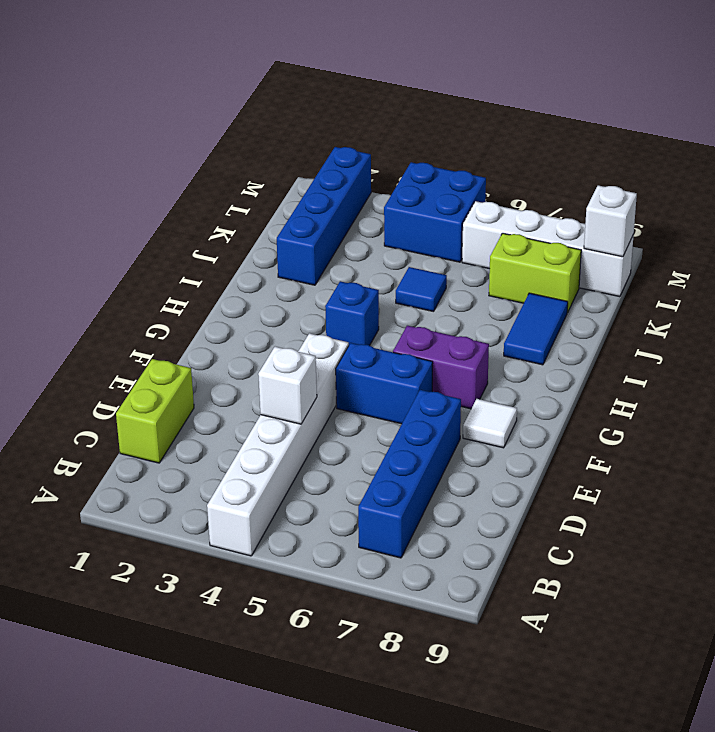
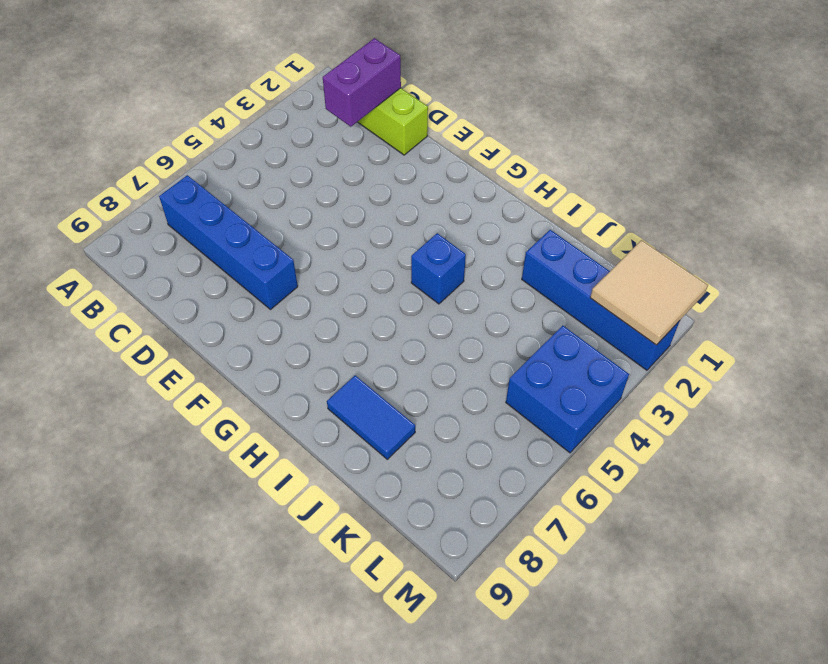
purple brick C1:C2 level 2 -> purple brick G6:G7 level 1
tan tile L1:M2 level 2 -> none
none -> white brick A4:F4 level 1
none -> blue brick F5:F6 level 1
none -> white tile F8 level 1

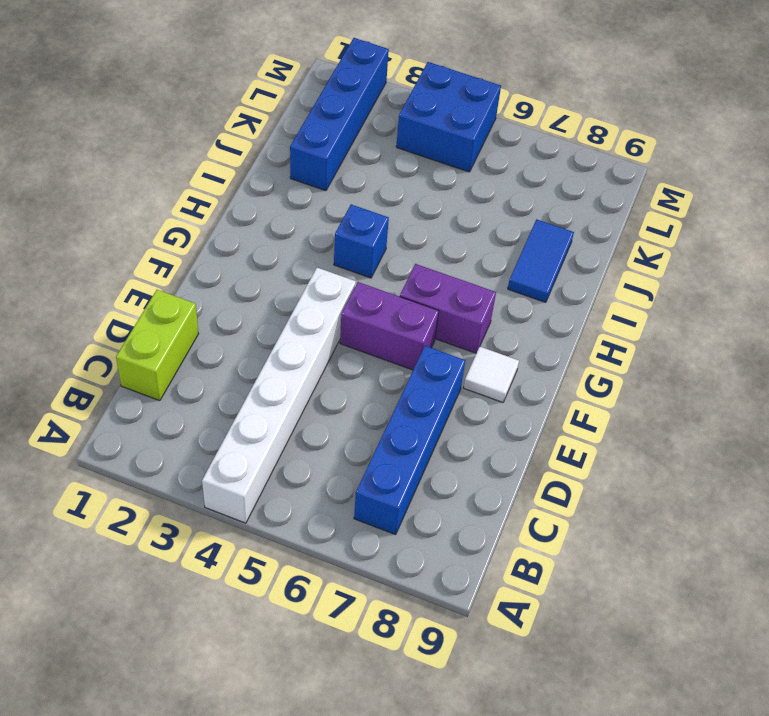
purple brick F5:F6 level 1 -> blue brick F5:F6 level 1
none -> blue tile J5 level 1
none -> lime brick K7:K8 level 1
none -> white brick L6:L9 level 1

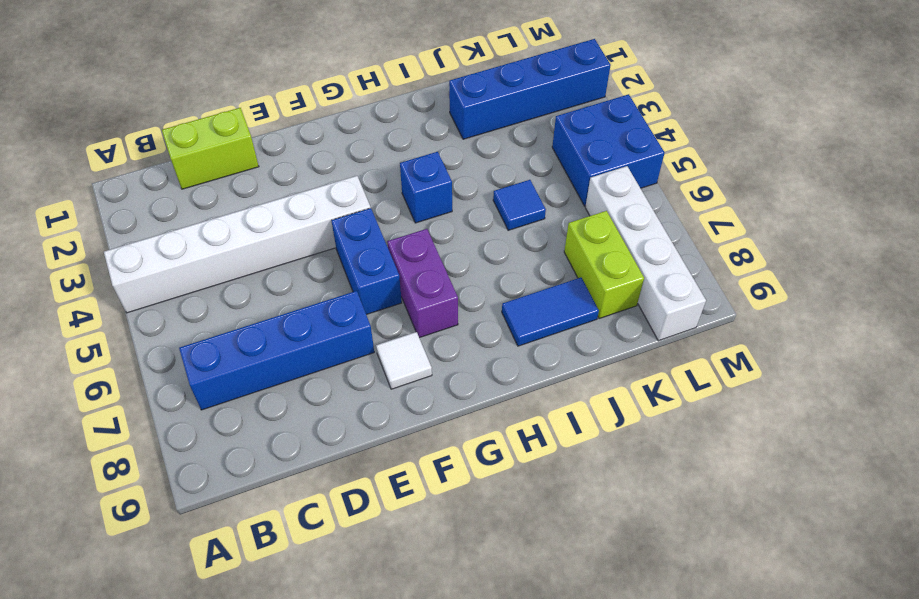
none -> white brick D4 level 2
none -> white brick L9 level 2

